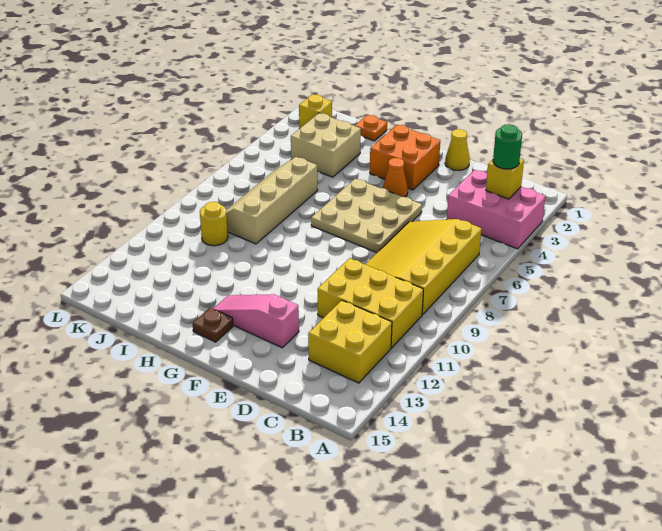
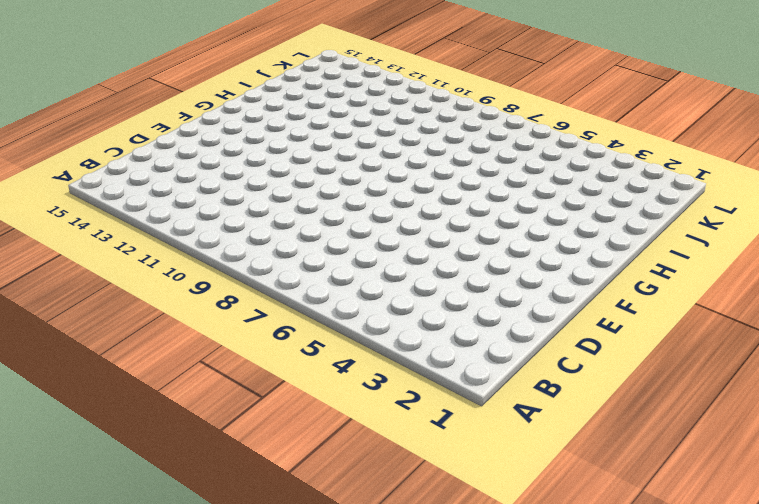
none -> pink brick A3:C4 level 1
none -> yellow slope B6:D9 level 1 top B
none -> yellow brick B10:D11 level 1

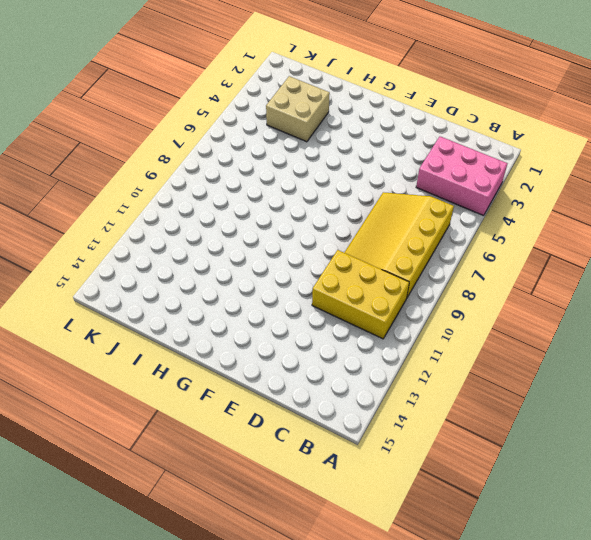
none -> yellow brick B12:C13 level 1
none -> yellow cone E1 level 1
none -> tan plate E5:G7 level 1

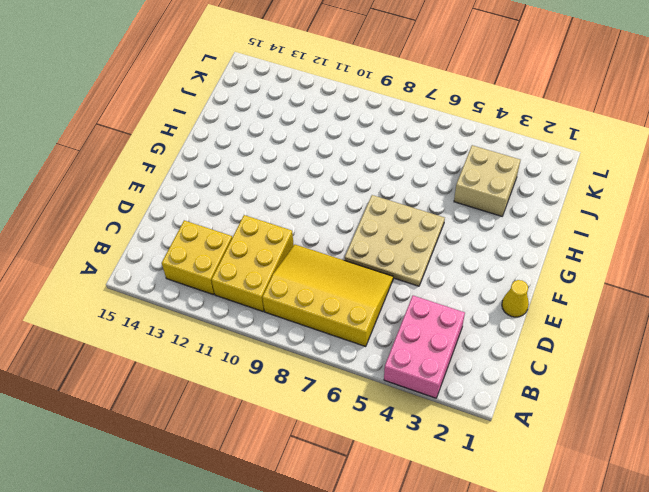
none -> pink slope E13:G13 level 1 top E
none -> orange brick F2:G3 level 1
none -> orange cone F4 level 1

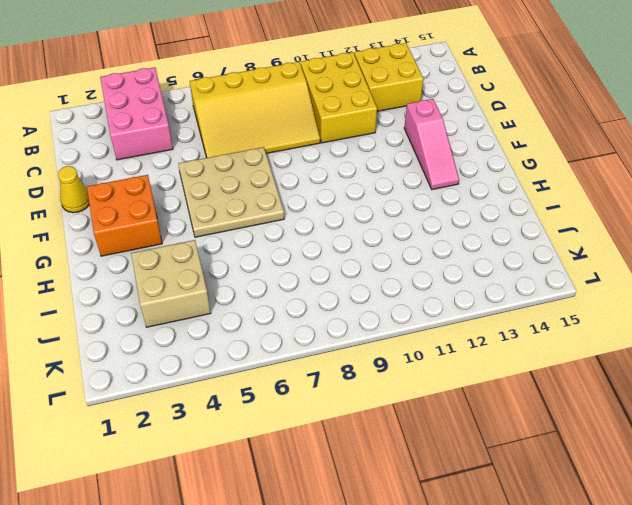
none -> orange cone F4 level 1
none -> brown plate G14 level 1
none -> orange plate I1 level 1

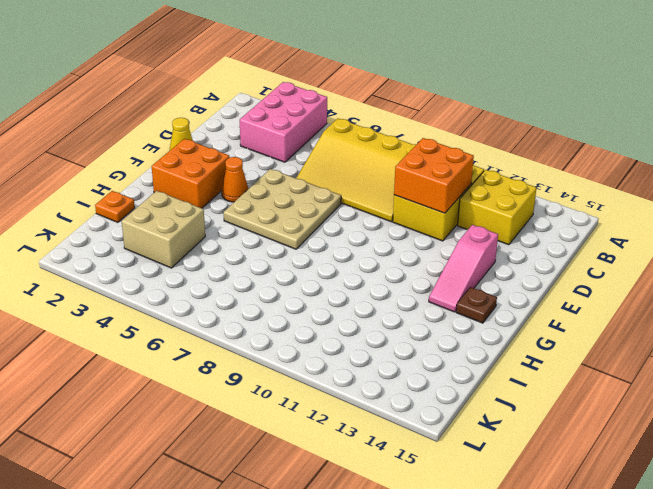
orange brick C10:D11 level 2 -> none
none -> tan slope I6:J9 level 1 top I
none -> yellow round brick J10 level 1
none -> yellow brick K2 level 1

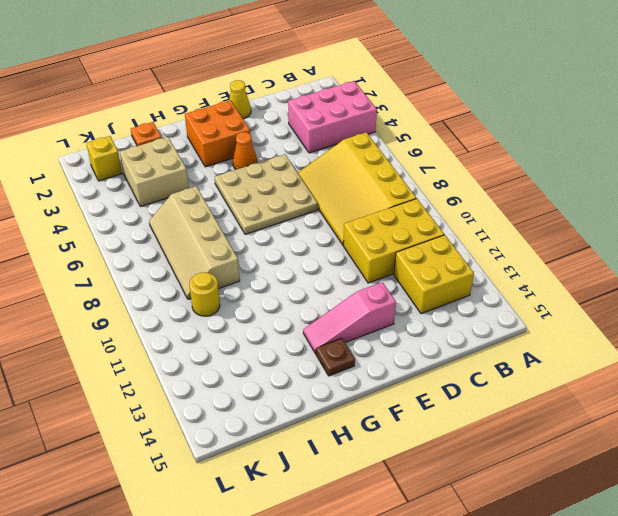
none -> yellow brick B3 level 2
none -> green round brick B3 level 3

